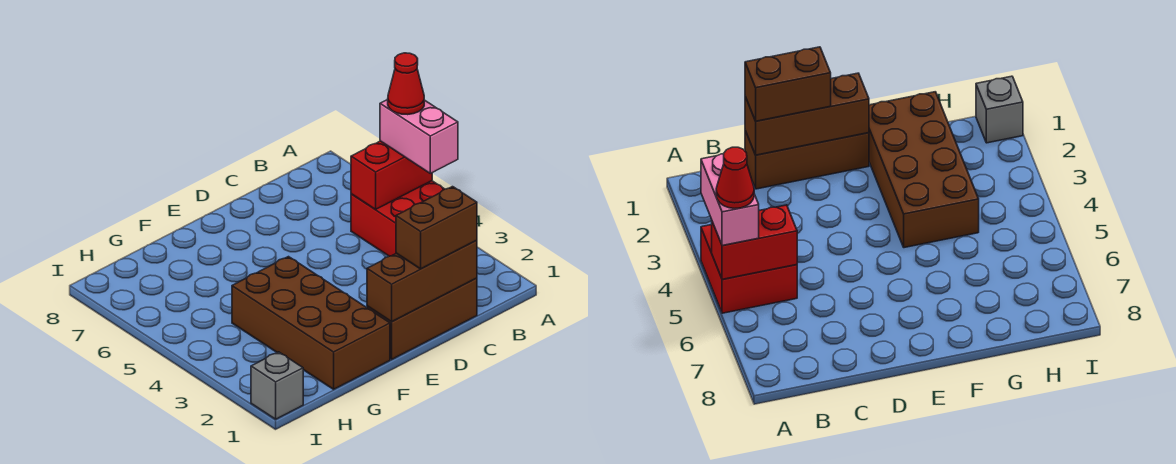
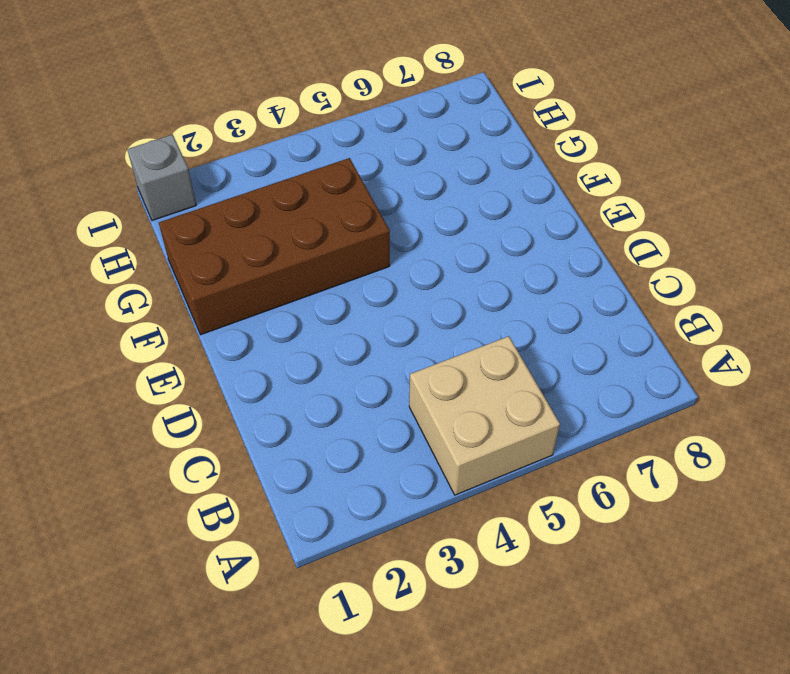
tan brick A4:B5 level 1 -> red brick A4:B5 level 1
none -> brown brick C1:E1 level 1
none -> red brick A5:B5 level 2

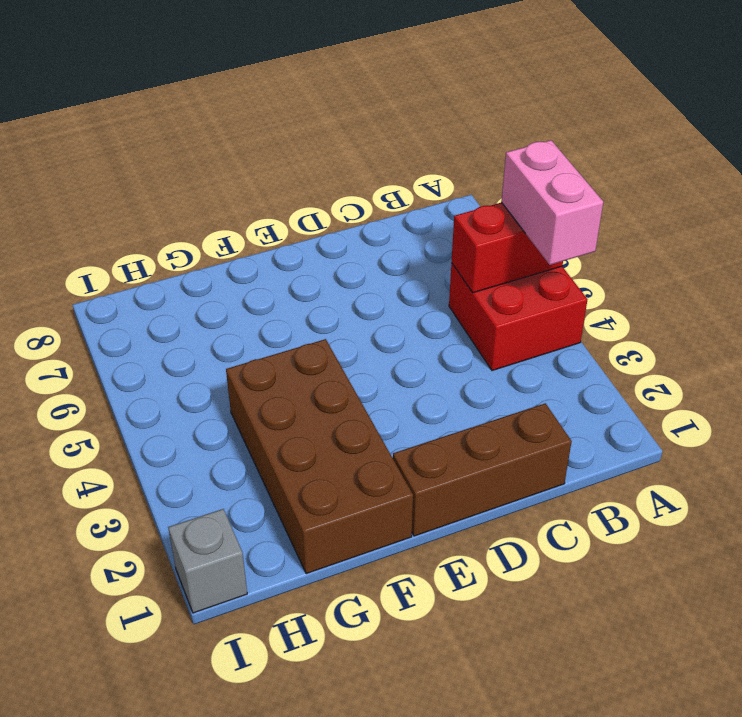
none -> brown brick C1:E1 level 2
none -> brown brick C1:D1 level 3

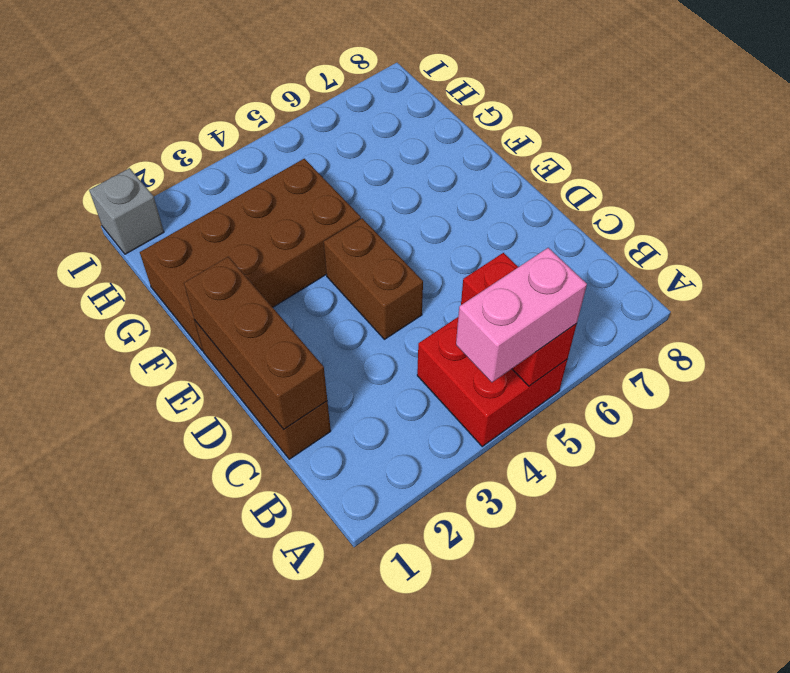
brown brick D4:E4 level 1 -> brown brick C1:D1 level 3
none -> red cone A5 level 4

